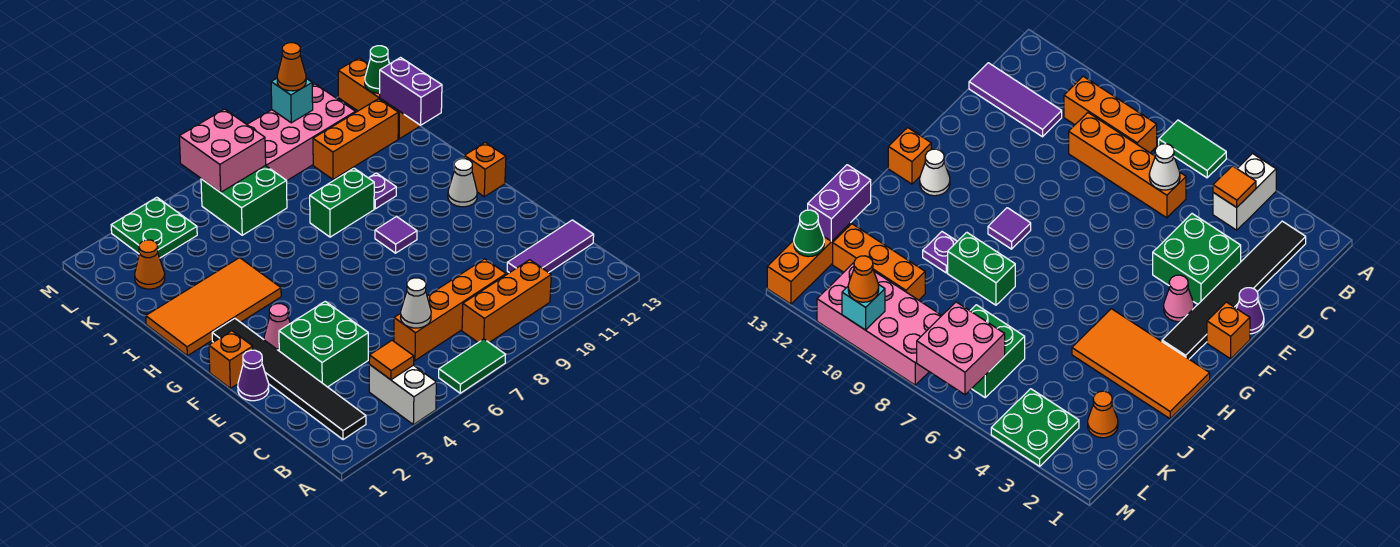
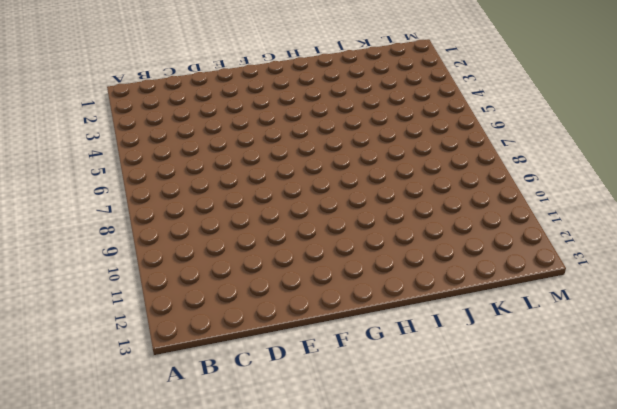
none -> white brick A4:B4 level 1
none -> green tile A6:A7 level 1
none -> black tile B2:G2 level 1

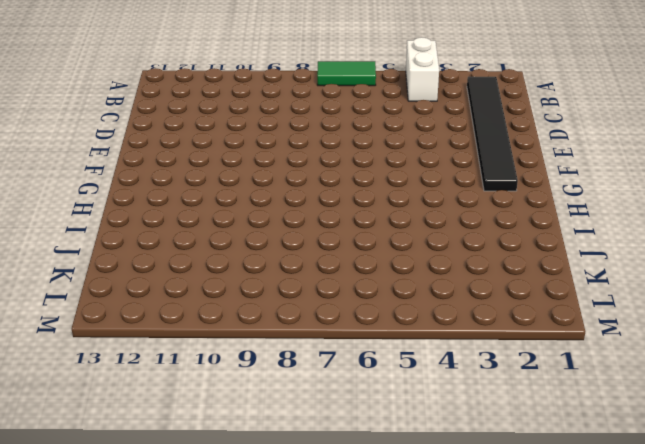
none -> orange brick B8:B10 level 1
none -> orange brick C6:C9 level 1
none -> purple tile C11:C13 level 1

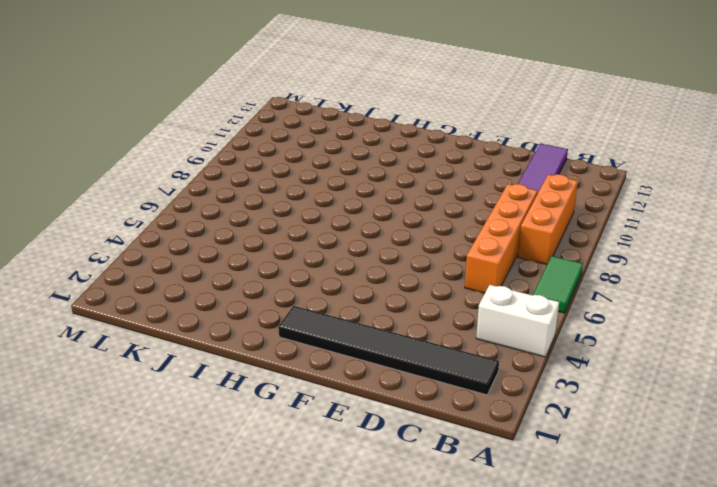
none -> green brick D3:E4 level 1
none -> purple cone E1 level 1
none -> orange brick F1 level 1

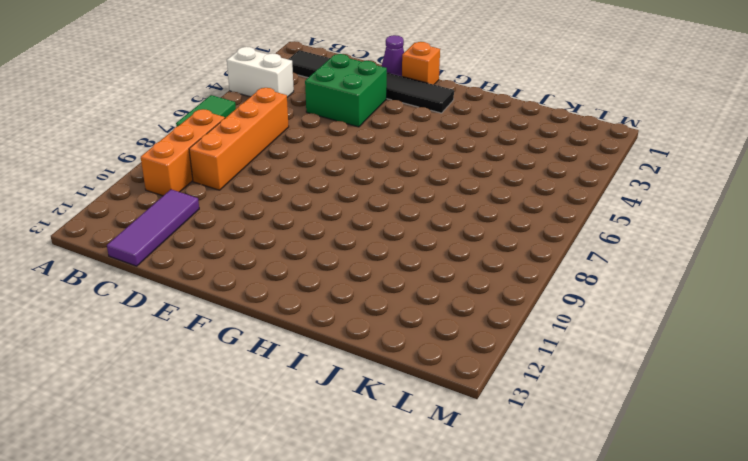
none -> pink cone F3 level 1
none -> purple tile G9 level 1
none -> white cone G12 level 1

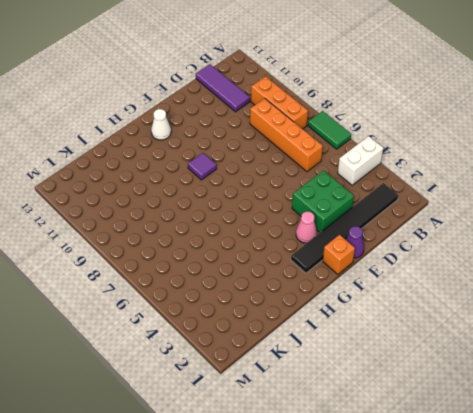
none -> orange brick G13 level 1
none -> orange tile H1:I4 level 1
none -> green brick I8:I9 level 1

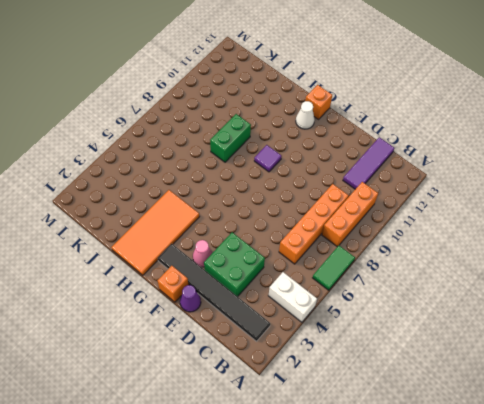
none -> purple plate I10 level 1
none -> orange cone K2 level 1
none -> green brick K6:L7 level 1

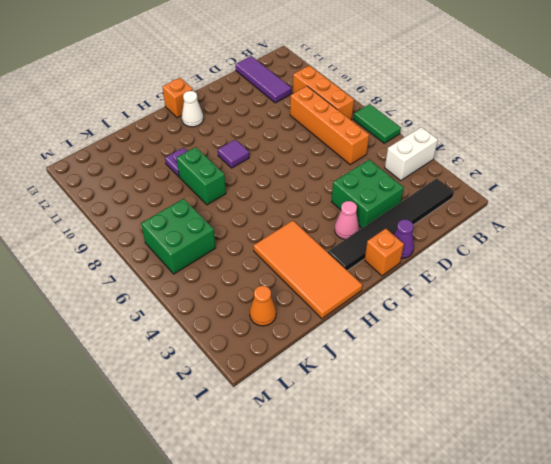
none -> orange brick K10:K12 level 1
none -> orange brick K13:M13 level 1
none -> green plate L3:M4 level 1

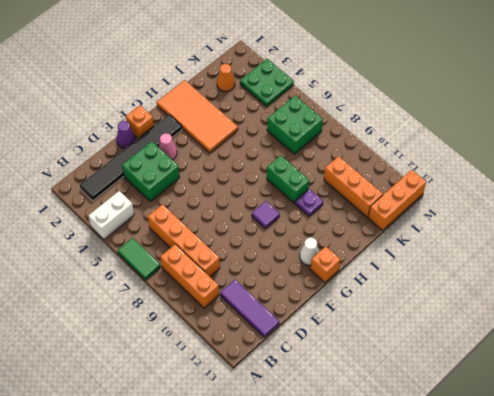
none -> pink brick L8:M11 level 1
none -> orange tile B4 level 2
none -> white cone C6 level 2

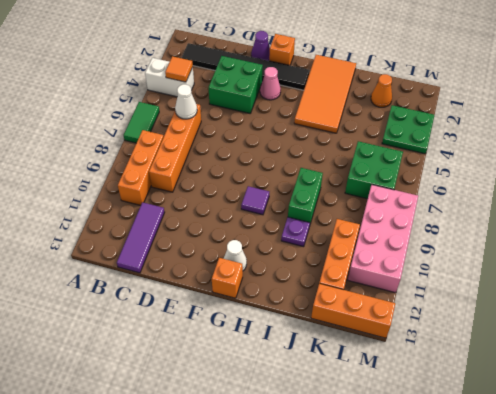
none -> purple brick J13:K13 level 2
none -> pink brick L6:M7 level 2
none -> green cone L13 level 2

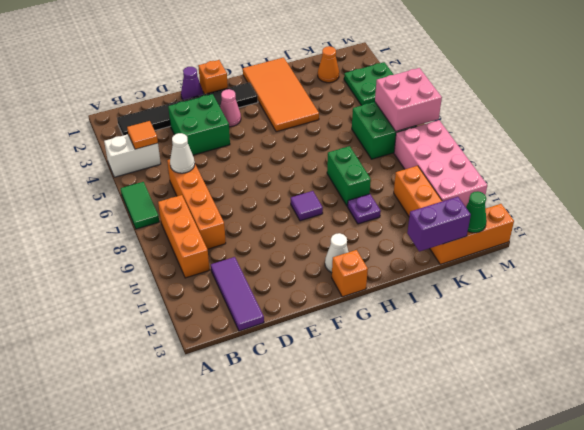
none -> cyan brick M10 level 2
none -> orange cone M10 level 3

